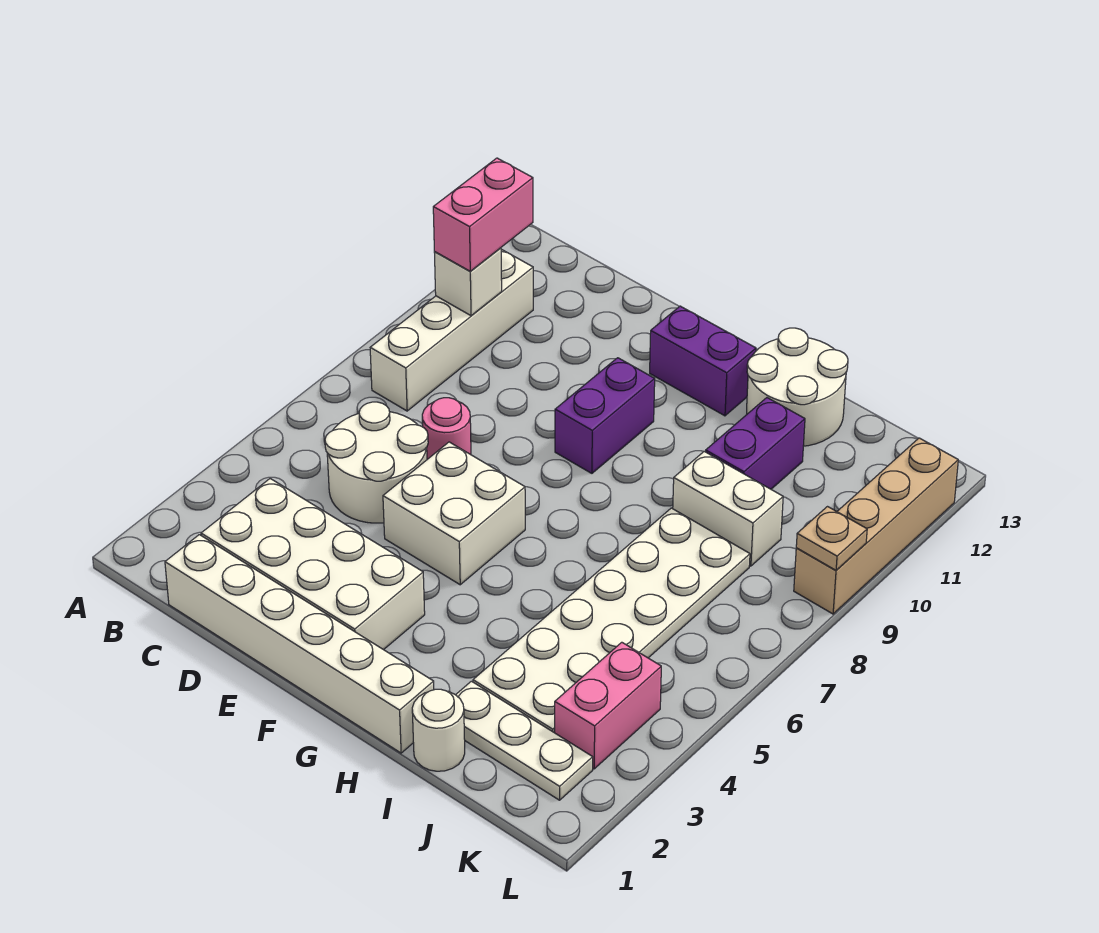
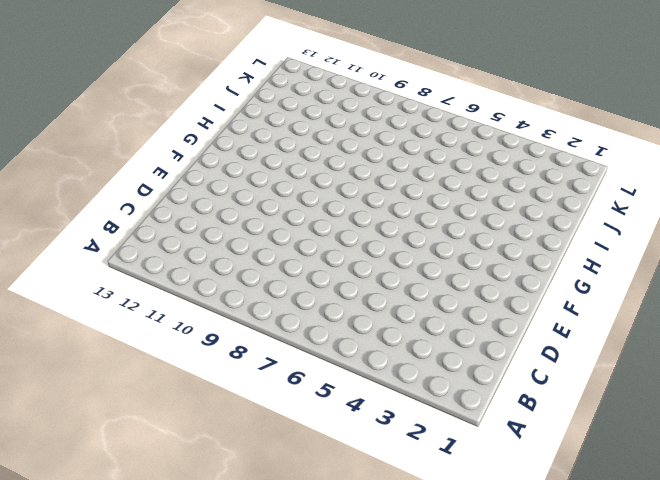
none -> white brick B8:B11 level 1
none -> white brick C1:H1 level 1
none -> white brick C2:F3 level 1

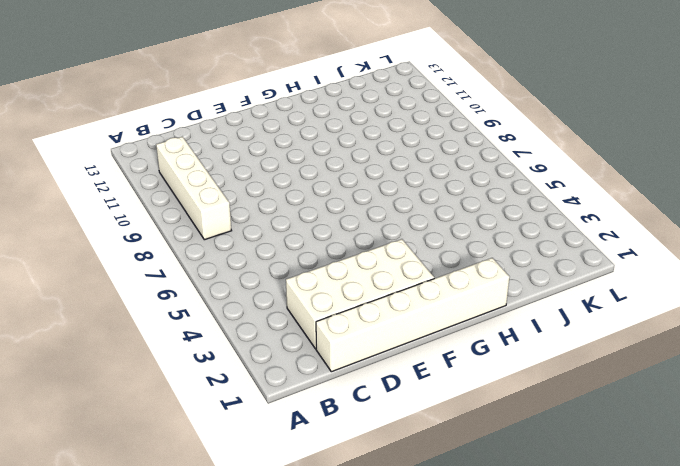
none -> white round brick C5:D6 level 1
none -> pink round brick D7 level 1
none -> white brick E5:F6 level 1

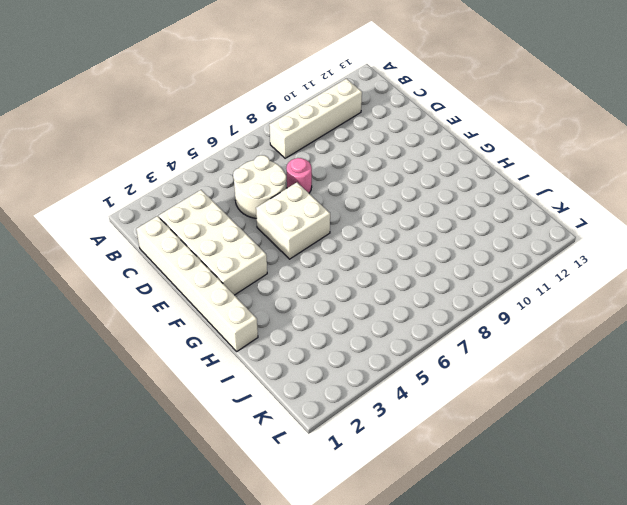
none -> purple brick F9:F10 level 1
none -> purple brick F12:G12 level 1
none -> white round brick H12:I13 level 1

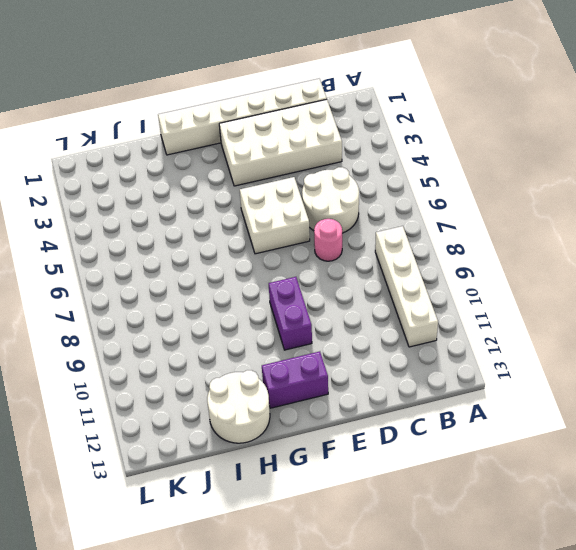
none -> white round brick I1 level 1
none -> white plate I2:K2 level 1
none -> white plate I3:J8 level 1

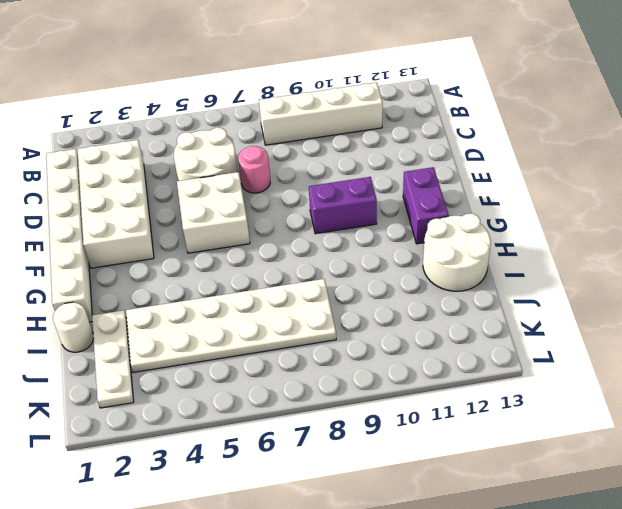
none -> white brick I9:J9 level 1
none -> purple brick I10:I11 level 1
none -> pink brick K3:K4 level 1

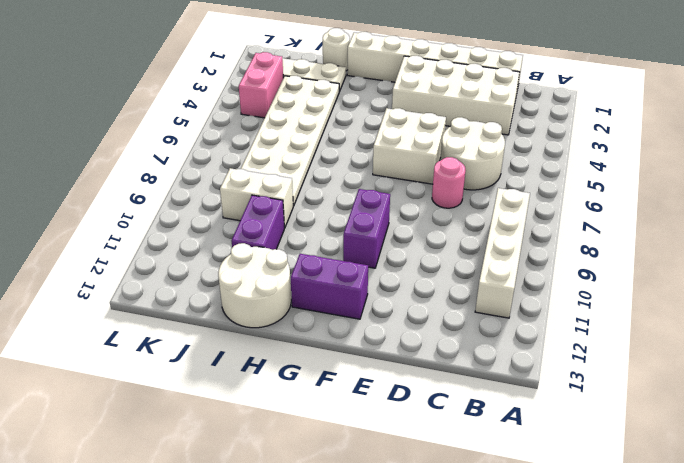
none -> tan brick L9:L12 level 1
none -> white brick B10 level 2
none -> tan plate L9 level 2

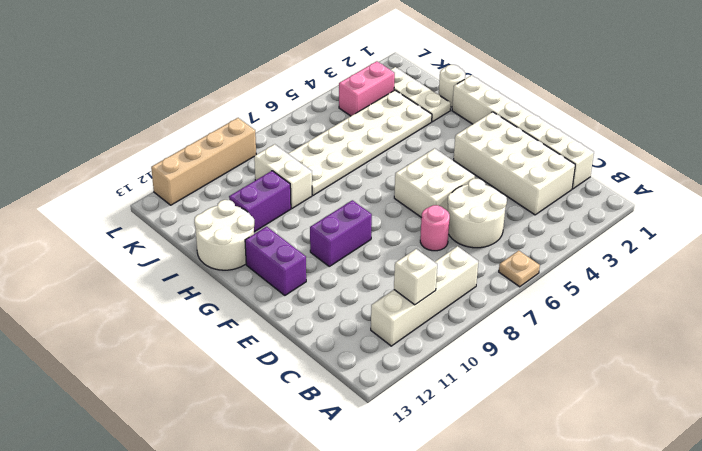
tan plate A6 level 1 -> tan plate L9 level 2
none -> pink brick B10:B11 level 3

